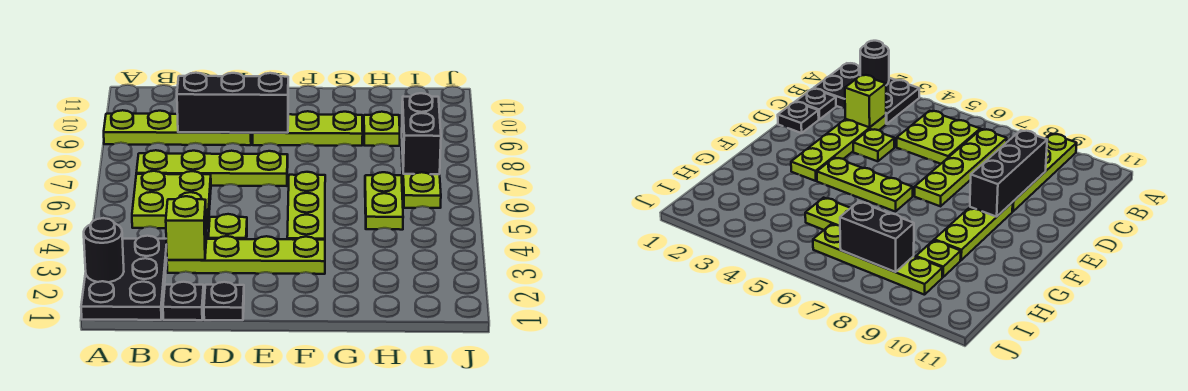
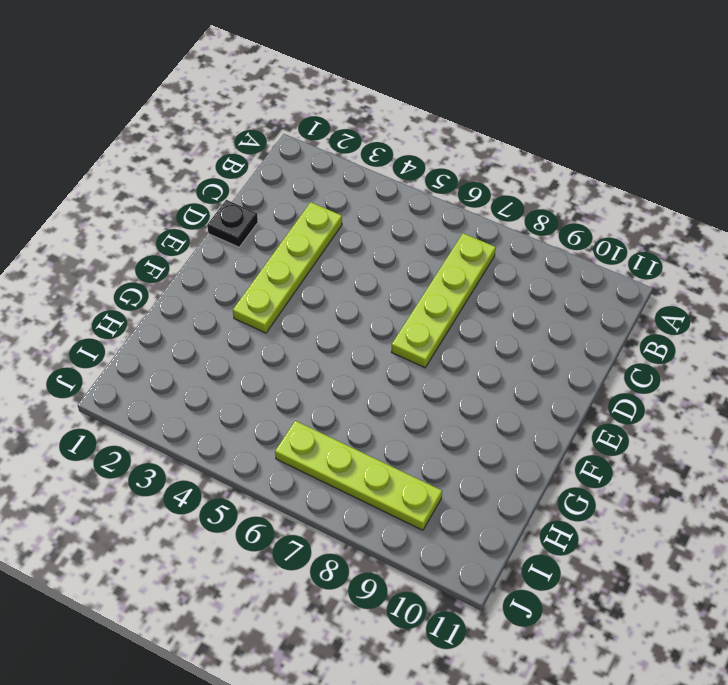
none -> black plate A1:B3 level 1
none -> lime plate A9:D9 level 1
none -> lime plate B5:C6 level 1

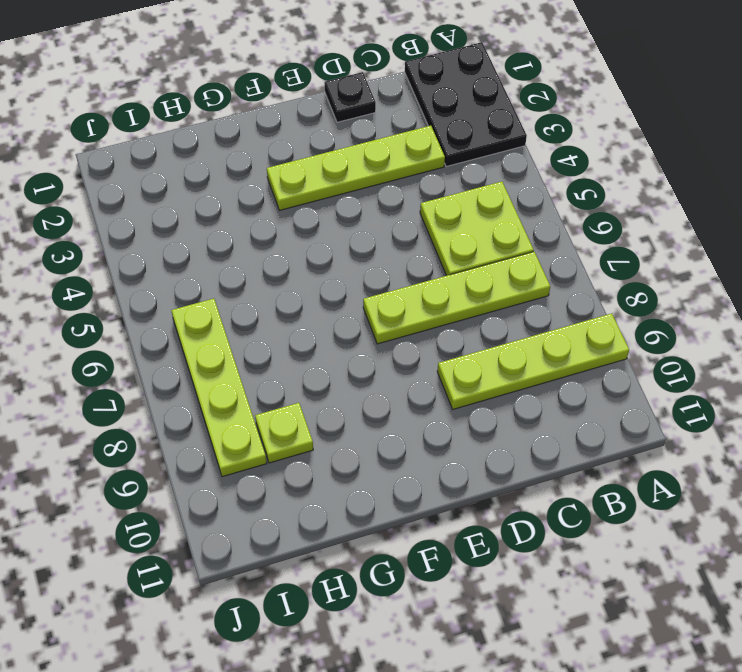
none -> black plate C1 level 1
none -> lime plate D4 level 1
none -> lime plate E9:G9 level 1

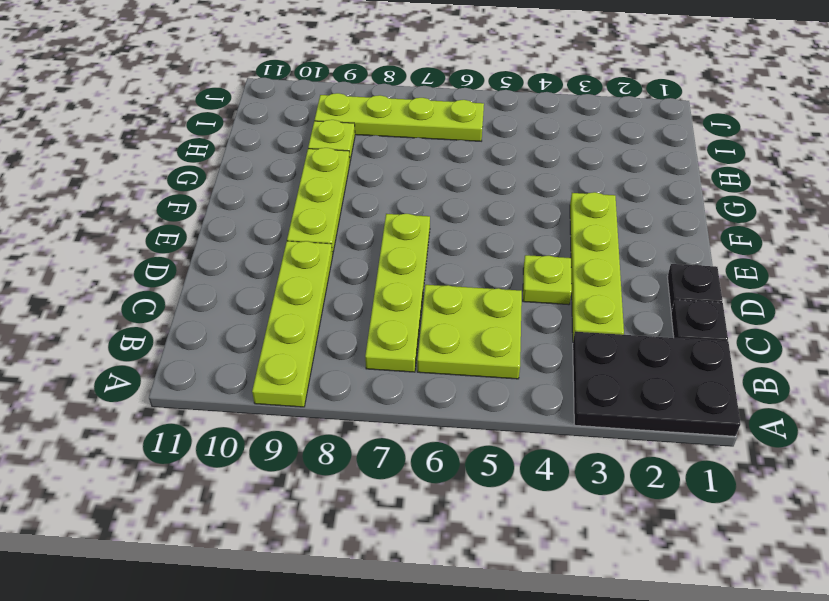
none -> lime plate F4:F6 level 1
none -> lime plate H5:H6 level 1
none -> black round brick A2 level 2

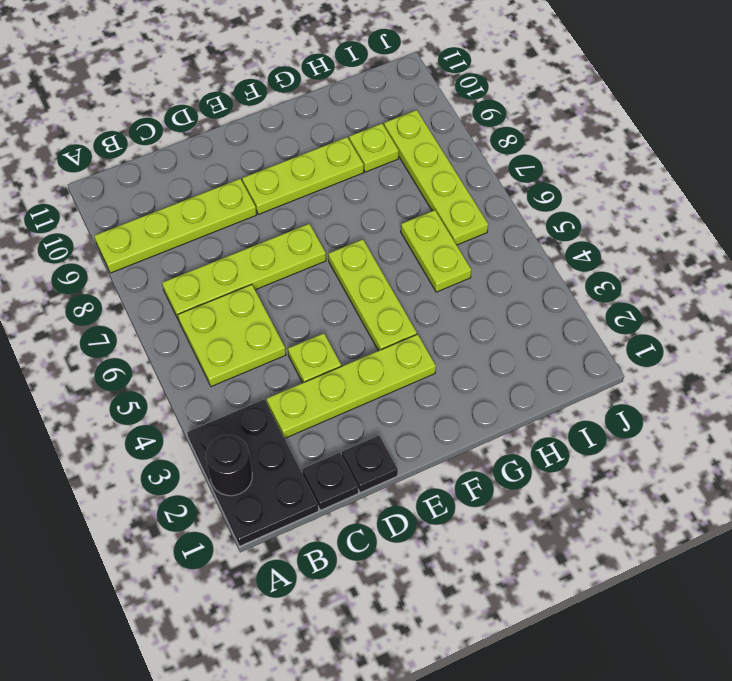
none -> lime brick C3 level 2
none -> black brick C9:E9 level 2
none -> black brick I7:I8 level 2

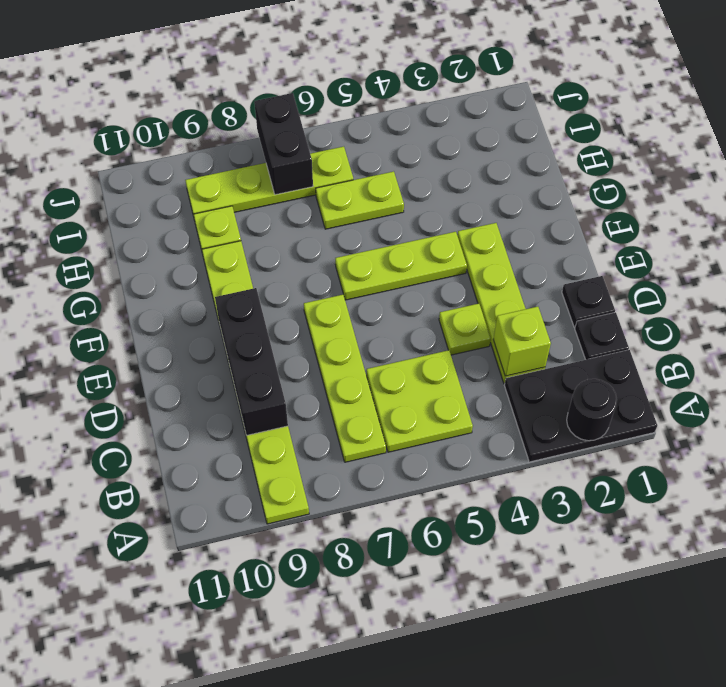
black brick I7:J7 level 2 -> black brick I7:I8 level 2

